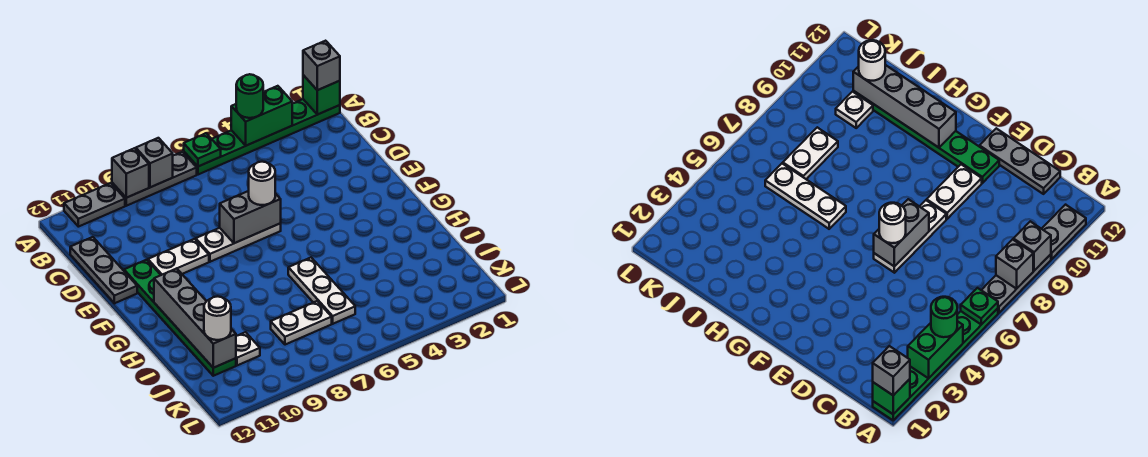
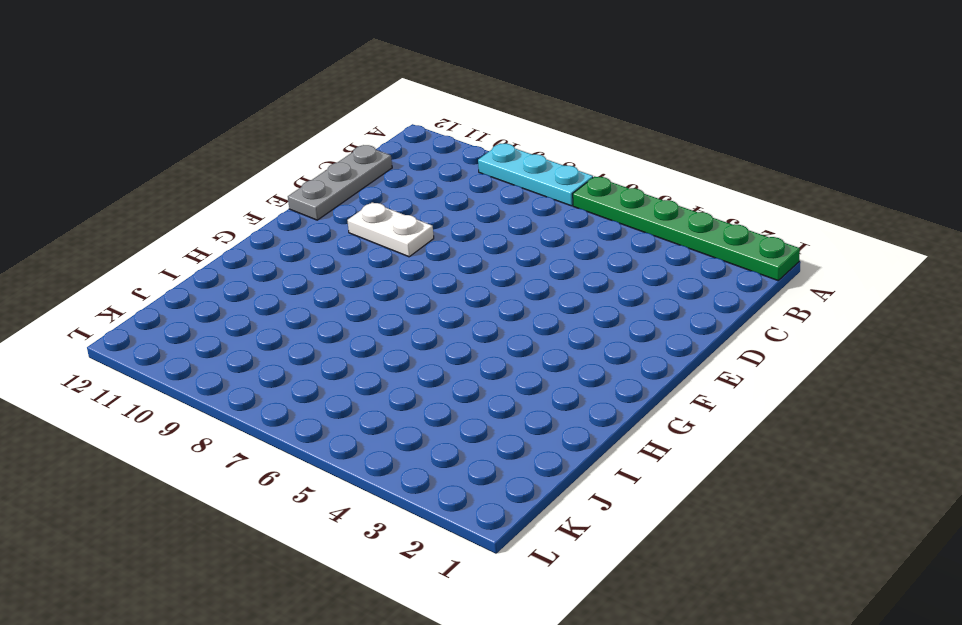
cyan plate A7:A9 level 1 -> grey plate A7:A9 level 1
none -> grey plate A10:A11 level 1
none -> white plate E6:E8 level 1
none -> green plate E11:J11 level 1

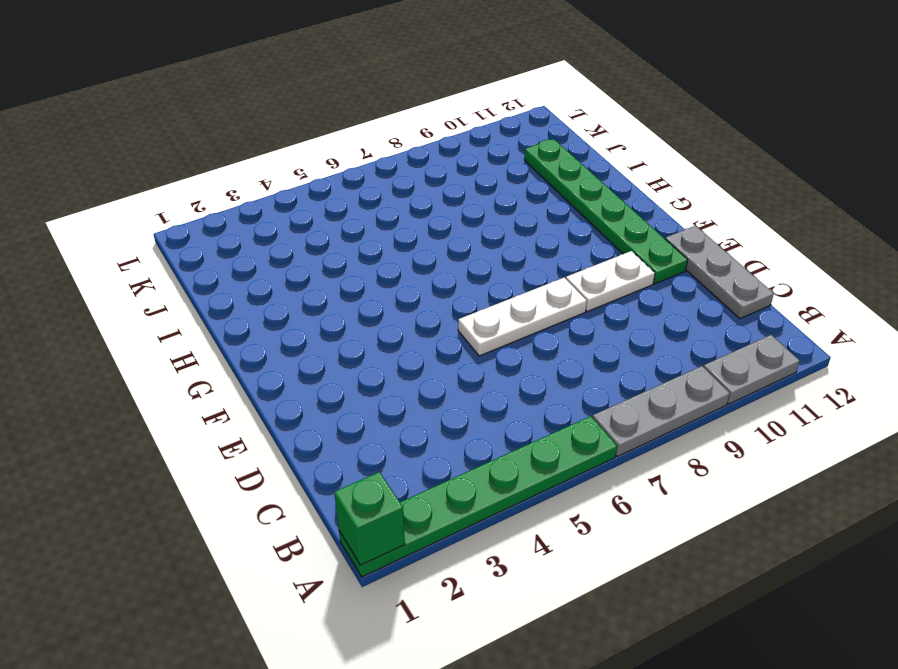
none -> white plate H6:J6 level 1
none -> white plate J7:J8 level 1
none -> white plate J10 level 1

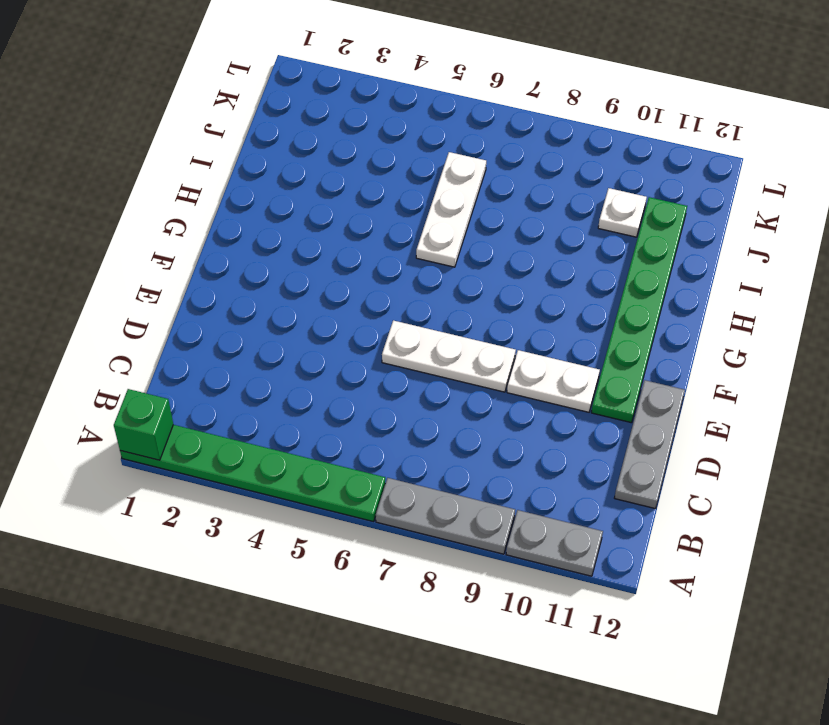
none -> white plate J7:J8 level 1
none -> green brick A3:A4 level 2
none -> green plate A6 level 2

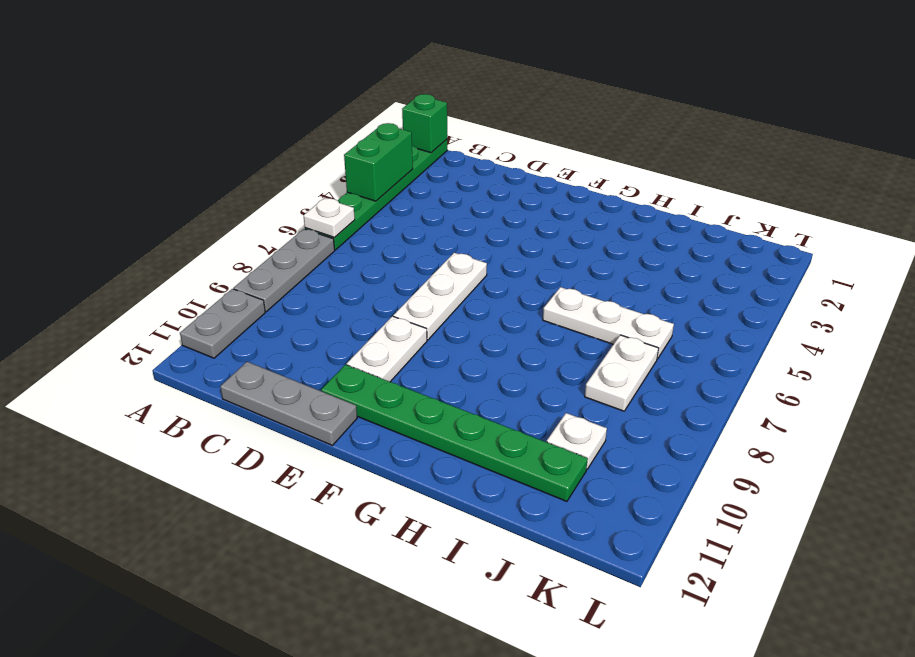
white plate A6 level 2 -> green plate A6 level 2
none -> grey brick A8 level 2
none -> grey brick A9 level 2
none -> grey brick E6:E7 level 2

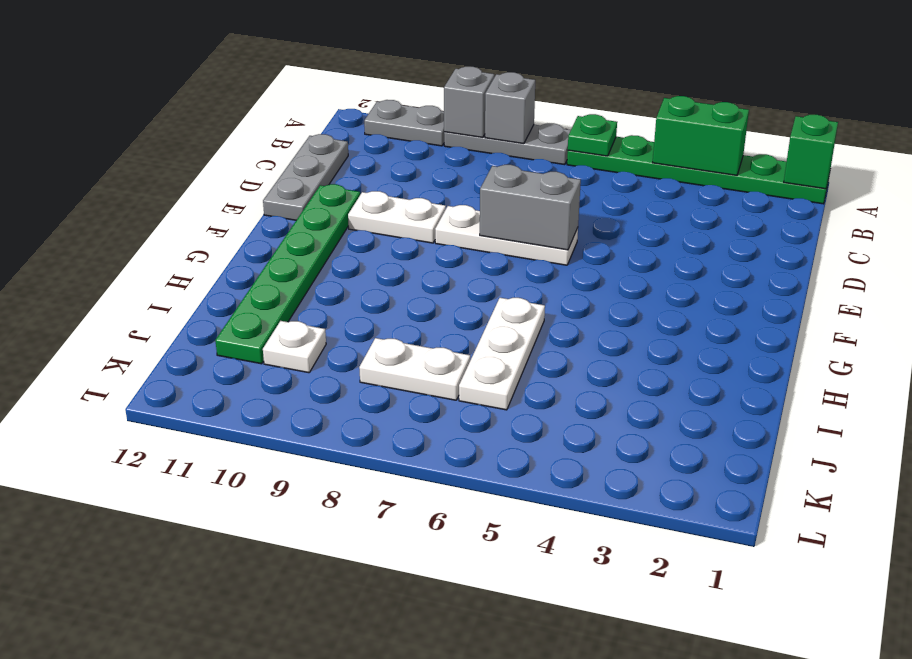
none -> grey brick G11:J11 level 2
none -> grey brick A1 level 3
none -> green round brick A4 level 3

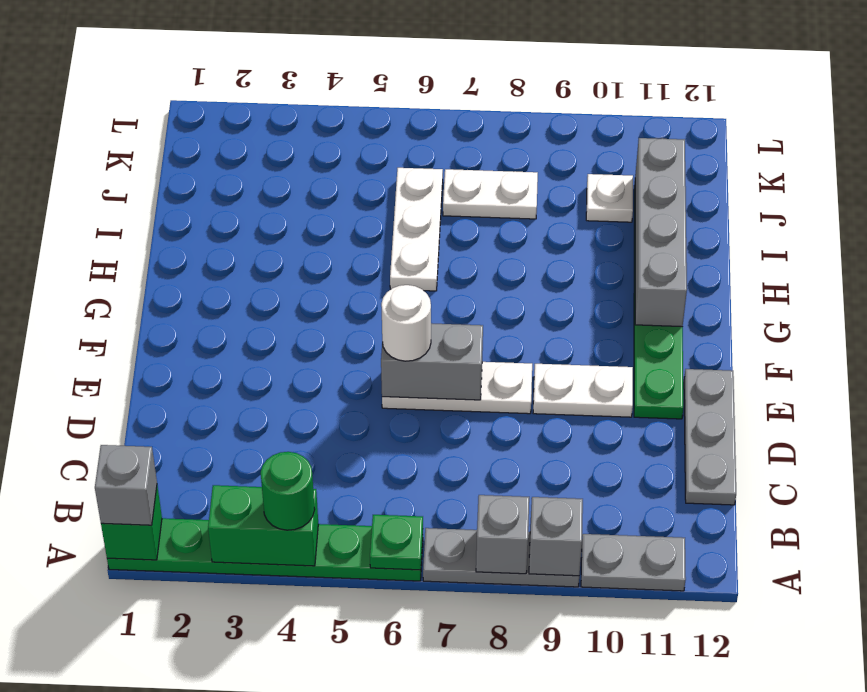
none -> white round brick J11 level 3

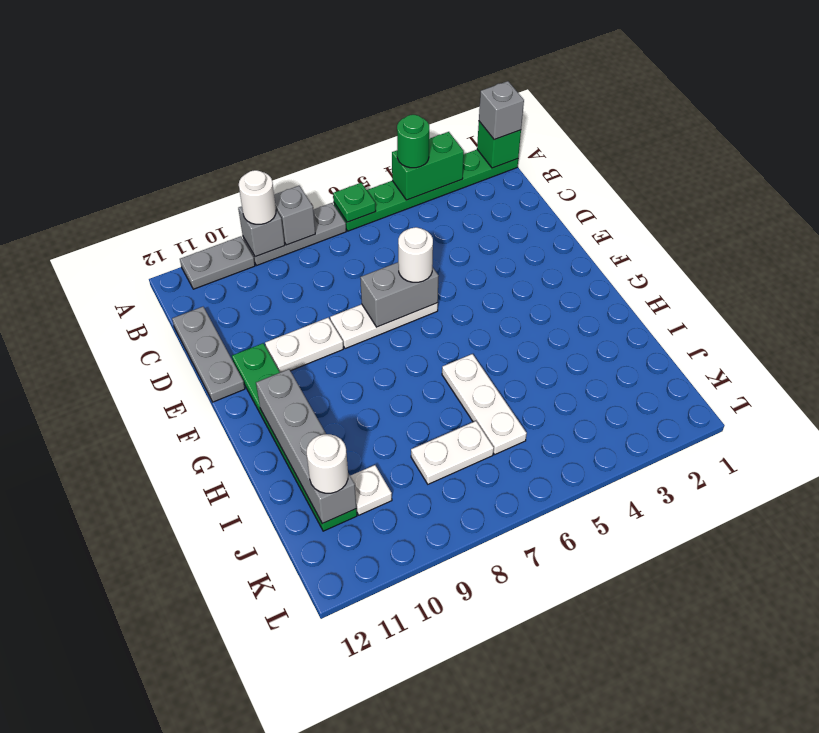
white round brick A9 level 3 -> none

